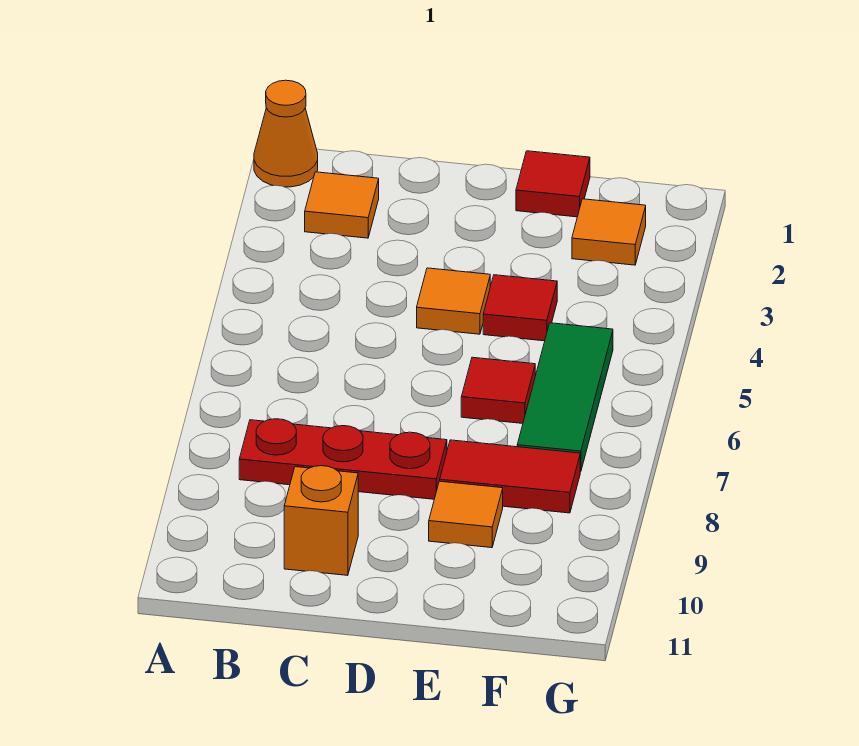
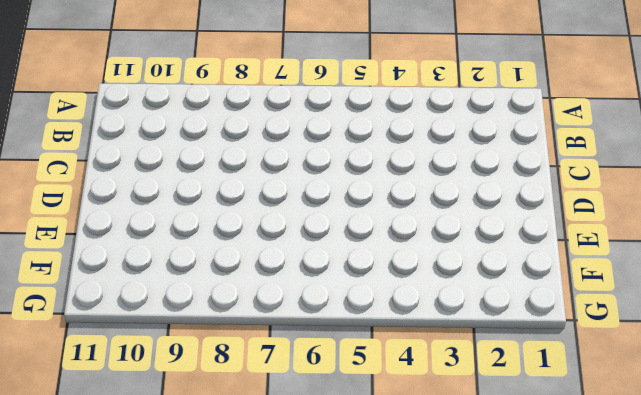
none -> orange cone A1 level 1
none -> orange tile B2 level 1
none -> red plate B8:D8 level 1

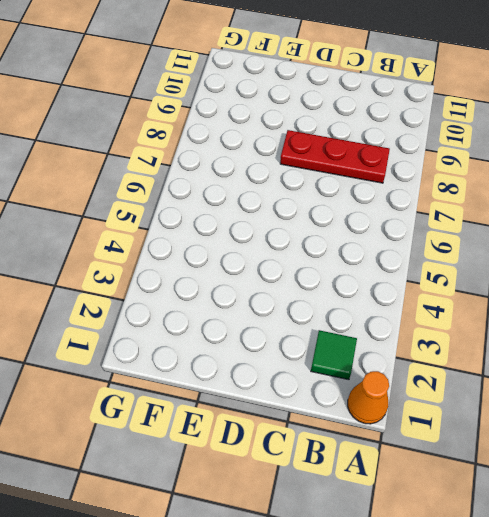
green tile B2 level 1 -> orange tile B2 level 1
none -> orange brick C10 level 1
none -> orange tile D4 level 1
none -> red tile E1 level 1

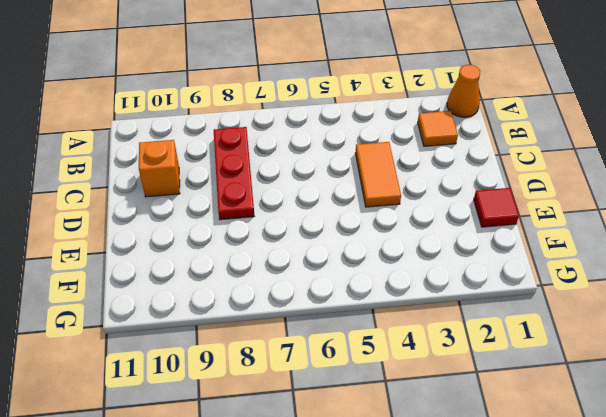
orange tile C4:D4 level 1 -> orange tile D4 level 1
none -> red tile E4 level 1
none -> red tile E6 level 1
none -> red tile E8:F8 level 1

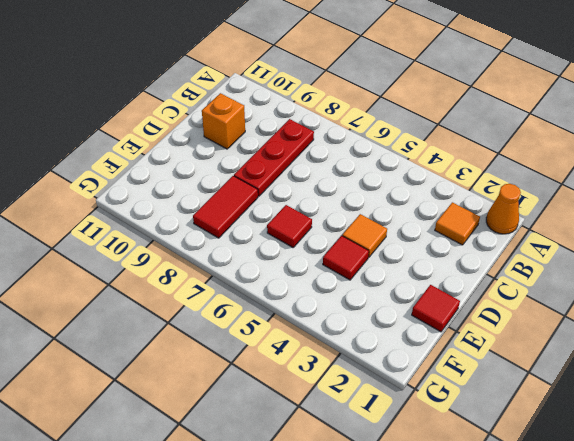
none -> orange tile E9 level 1
none -> orange tile F2 level 1
none -> green tile F5:F7 level 1

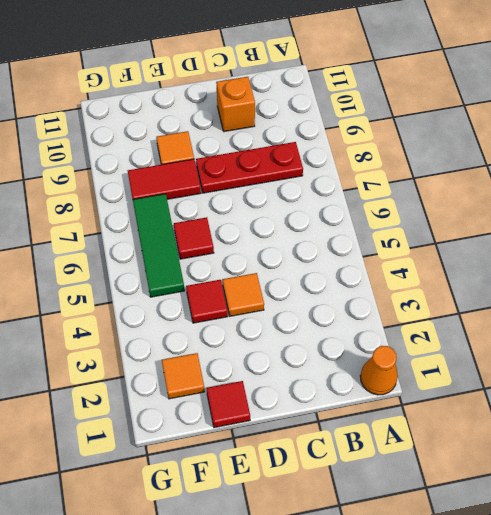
none -> orange tile B2 level 1

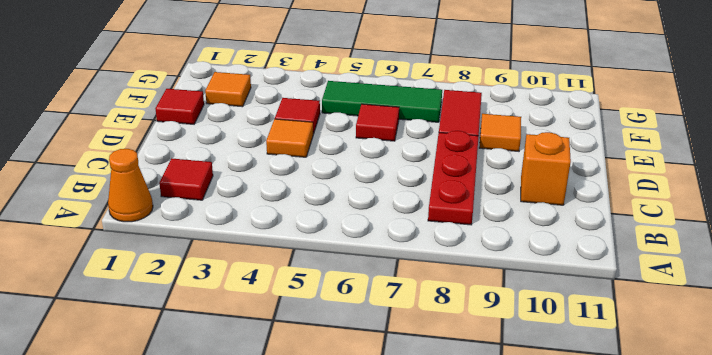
red tile B2 level 1 -> orange tile B2 level 1

